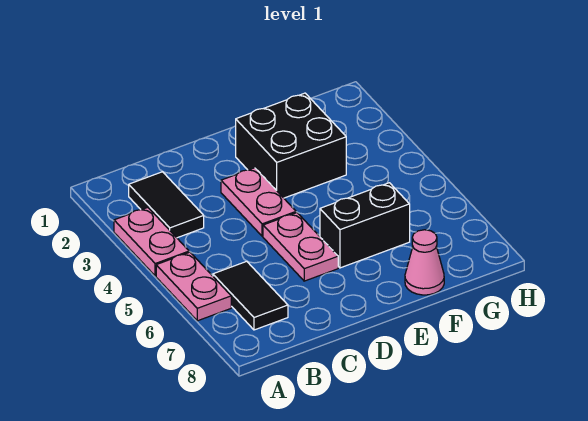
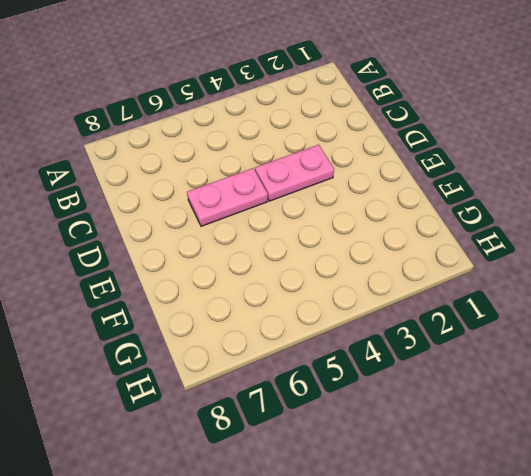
none -> pink plate A3:A4 level 1
none -> pink plate A5:A6 level 1

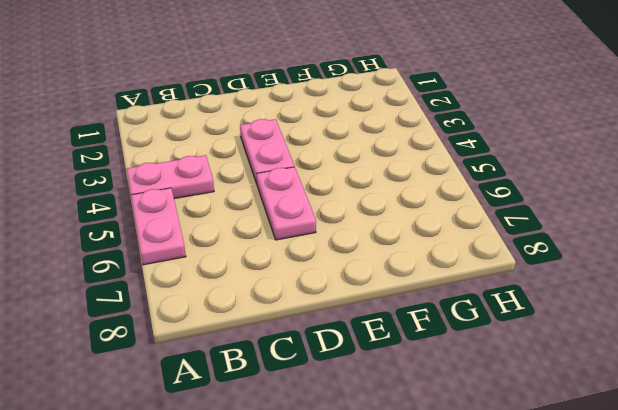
pink plate A4:B4 level 1 -> pink plate A3:A4 level 1
none -> black tile B2:B3 level 1
none -> black tile B6:B7 level 1

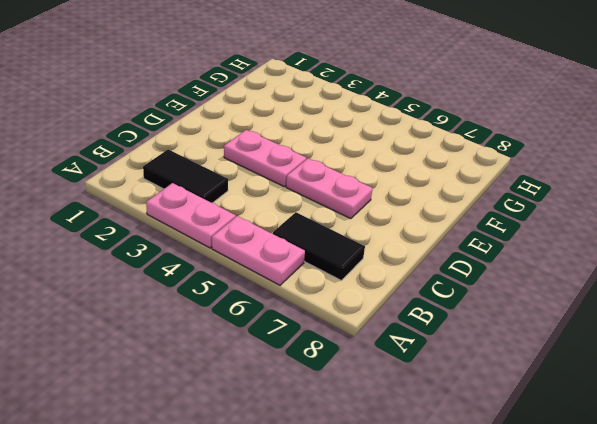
none -> black brick E2:F3 level 1
none -> black brick E6:F6 level 1

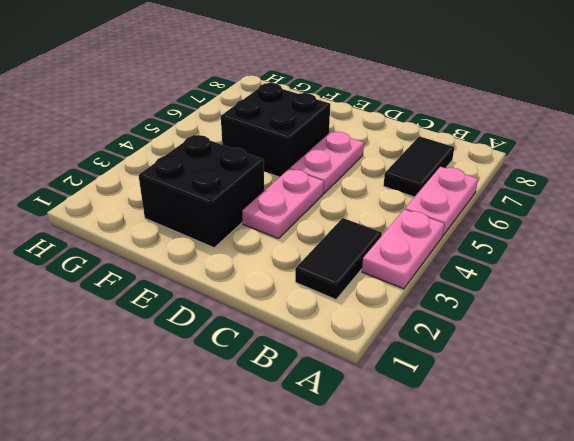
black brick E5:F6 level 1 -> black brick E6:F6 level 1
none -> pink cone F8 level 1

